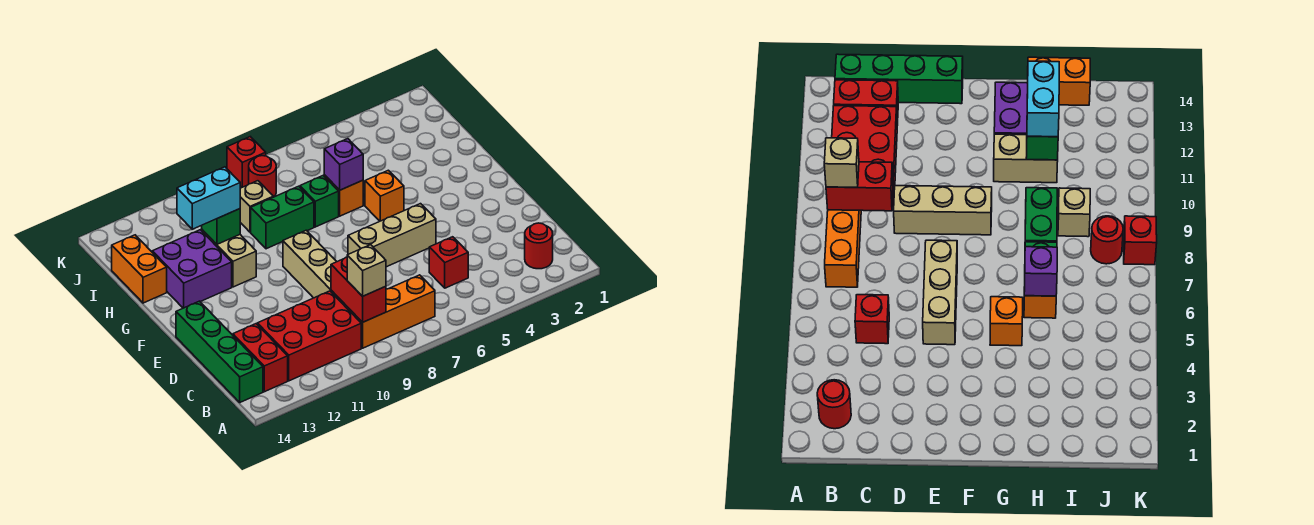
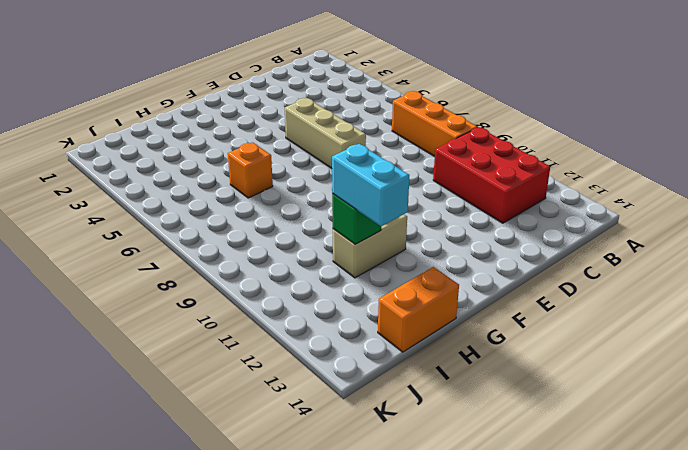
none -> red round brick B2 level 1
none -> red brick B13:C13 level 1
none -> green brick B14:E14 level 1

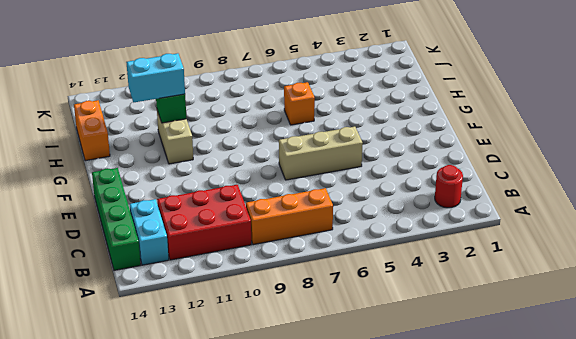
cyan brick B13:C13 level 1 -> red brick B13:C13 level 1
none -> red brick C5 level 1
none -> tan brick D9:F9 level 1
none -> orange brick G5 level 1

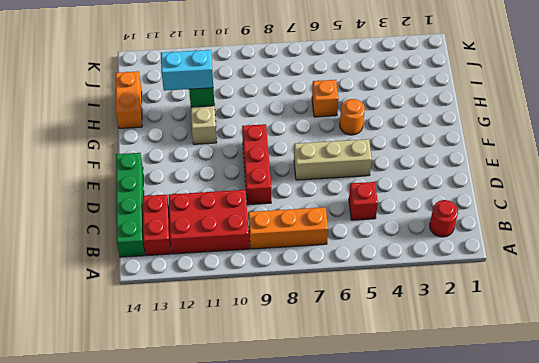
red brick D9:F9 level 1 -> tan brick D9:F9 level 1
orange round brick G5 level 1 -> orange brick G5 level 1
none -> purple brick G12:H13 level 1
none -> green brick H7 level 1
none -> green brick H8:H9 level 1

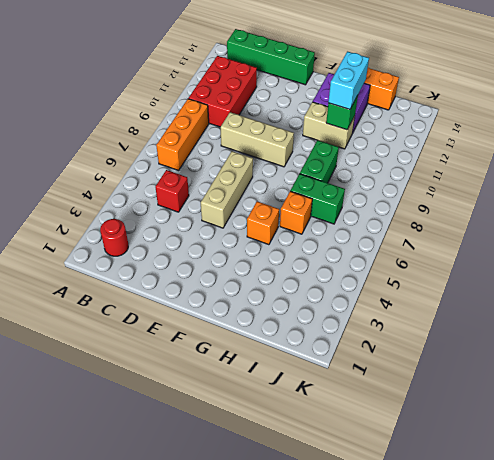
green brick H7:I7 level 1 -> green brick H7 level 1
none -> red brick B13:C13 level 1
none -> tan brick I9 level 1
none -> red round brick J8 level 1

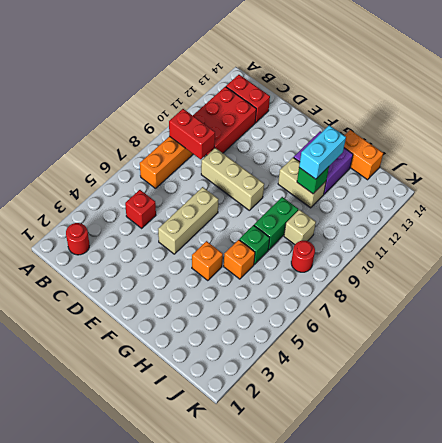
none -> green brick B14:E14 level 1
none -> red brick K8 level 1
none -> purple brick H6 level 2

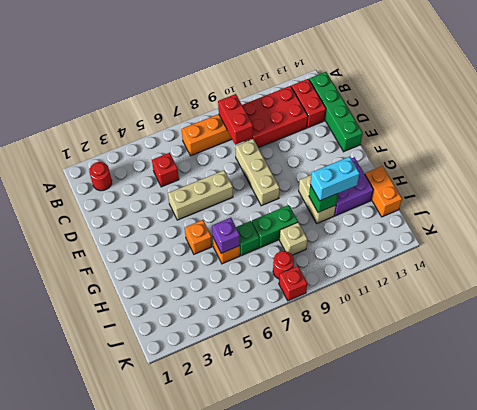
none -> tan brick B9 level 3

